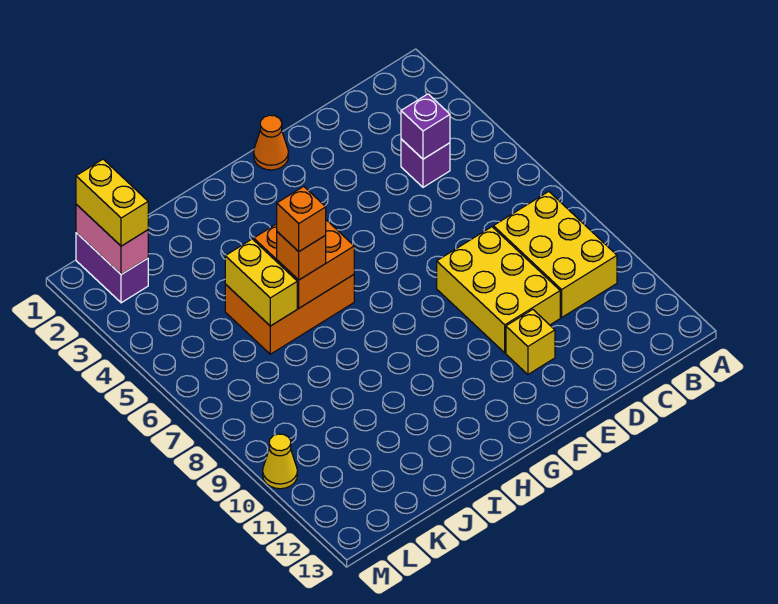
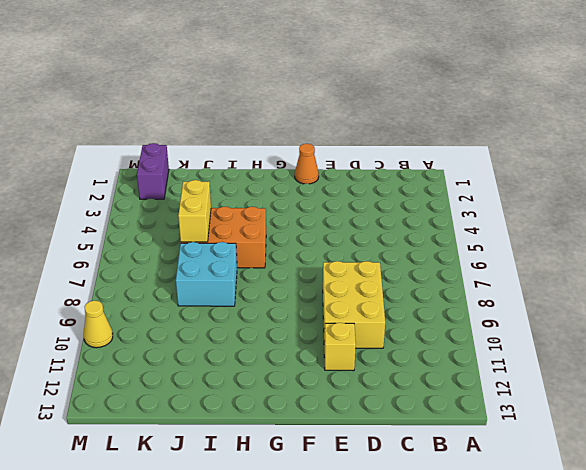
cyan brick I7:J8 level 1 -> none
none -> yellow brick B8:C10 level 1
none -> purple brick C4 level 1
none -> purple brick C4 level 2

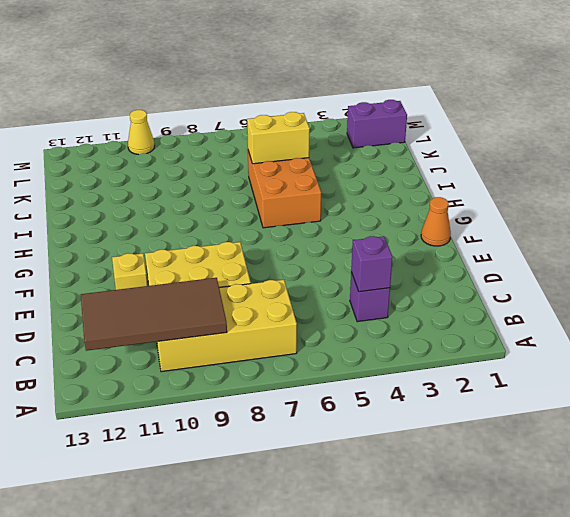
yellow brick B7:C10 level 1 -> yellow brick B8:C10 level 1
brown tile B9:C12 level 2 -> none
none -> orange brick H5:I6 level 2
none -> pink brick L1:L2 level 2
none -> orange brick I6 level 3

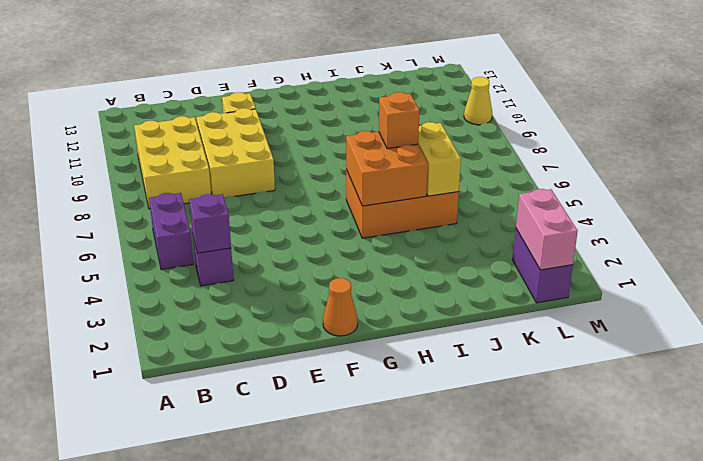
purple brick B5:B6 level 1 -> none
none -> yellow brick L1:L2 level 3
none -> orange brick I6 level 4

